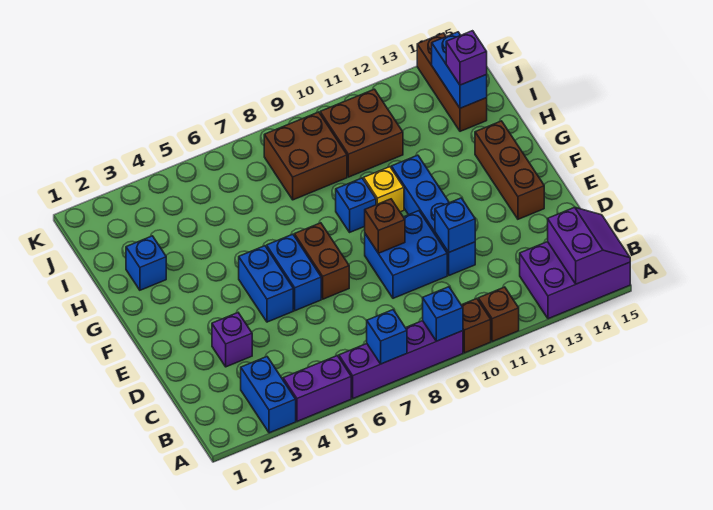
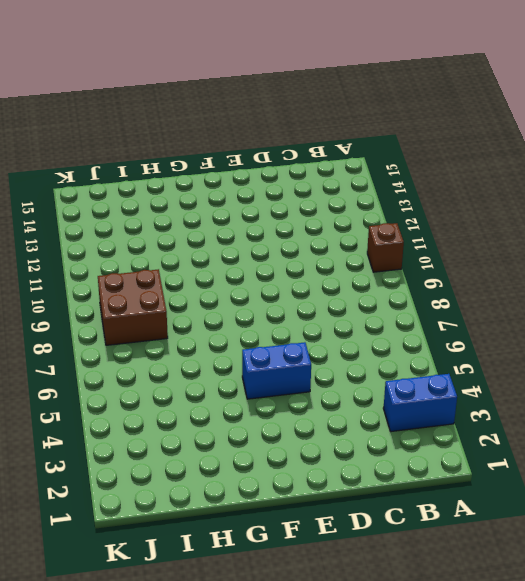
none -> purple brick A4:A5 level 1
none -> purple brick A6:A9 level 1
none -> brown brick A11 level 1

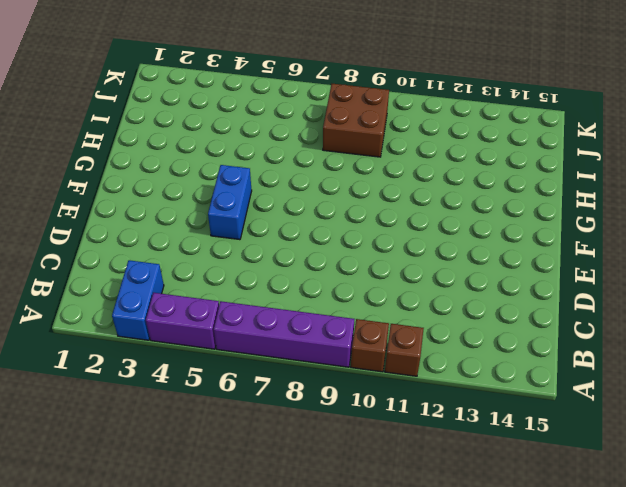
none -> purple brick A13:B15 level 1
none -> purple brick D3 level 1
none -> blue brick D9:E10 level 1

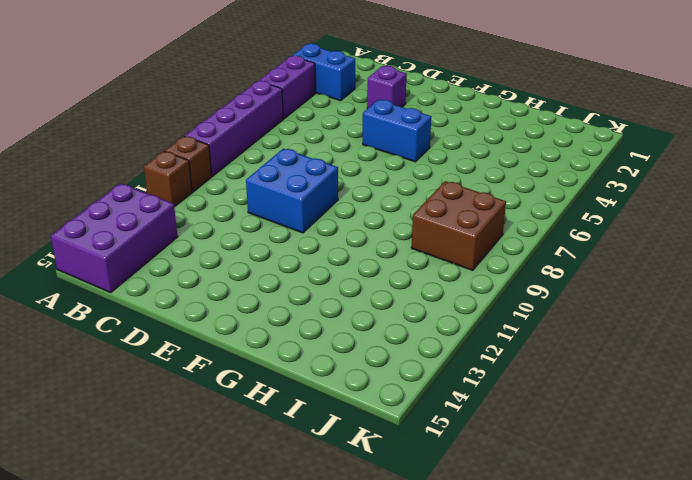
none -> blue brick D11:G11 level 1
none -> blue brick E6:F6 level 1
none -> brown brick E7:F7 level 1

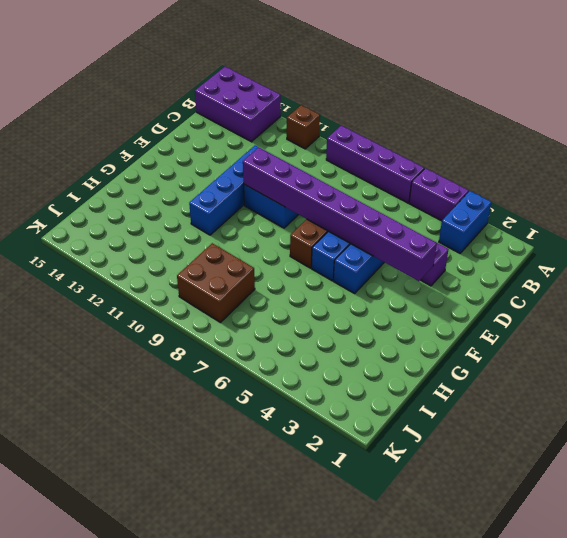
purple brick E3:E10 level 2 -> brown brick E9 level 2
none -> brown brick A10 level 1
none -> brown brick E14:G14 level 1
none -> blue brick G9 level 1

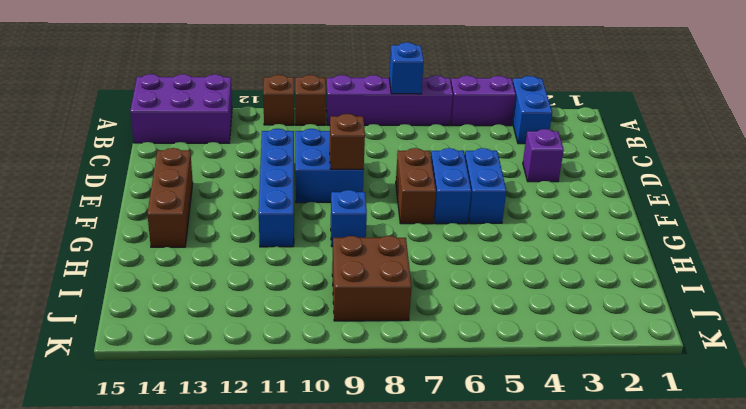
none -> yellow brick G10 level 1
none -> blue brick H2 level 1
none -> brown brick I10:J11 level 1

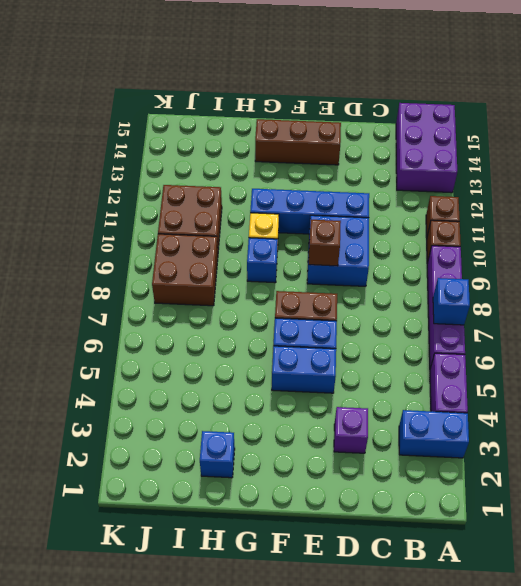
none -> brown brick I14:K14 level 1
none -> blue brick A9 level 2
none -> purple slope A14:B15 level 2 top 14

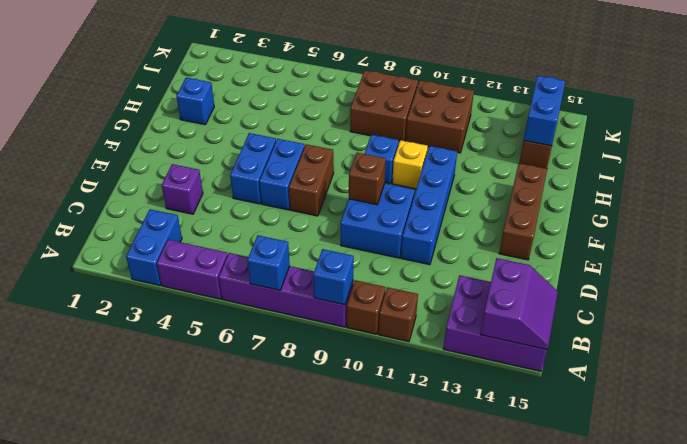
none -> blue brick D11 level 2
none -> purple brick I14 level 3

